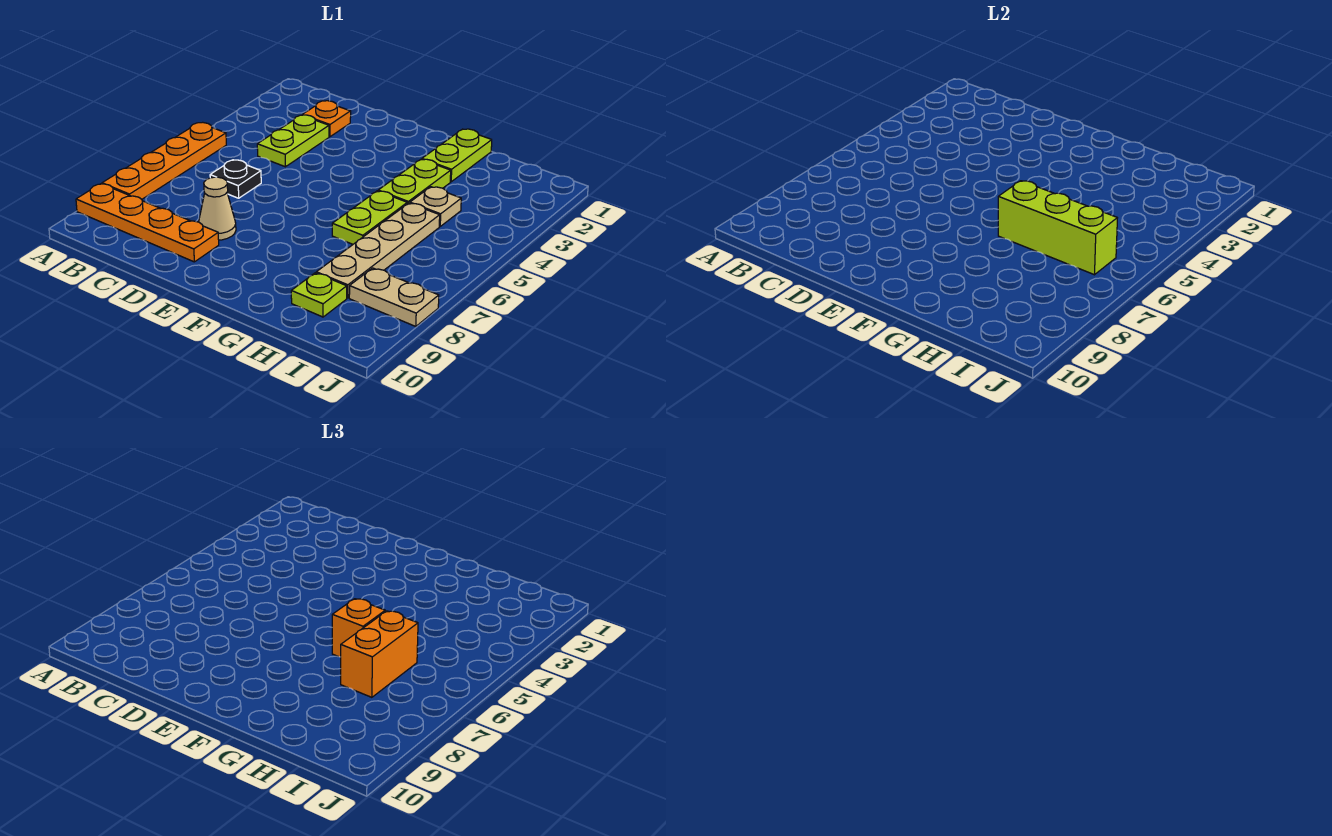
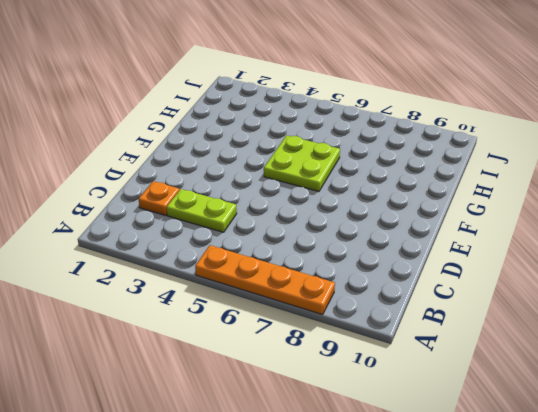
lime plate F5:G6 level 1 -> lime plate G5:G6 level 1
none -> orange plate A9:D9 level 1
none -> black plate C6 level 1
none -> tan cone D8 level 1

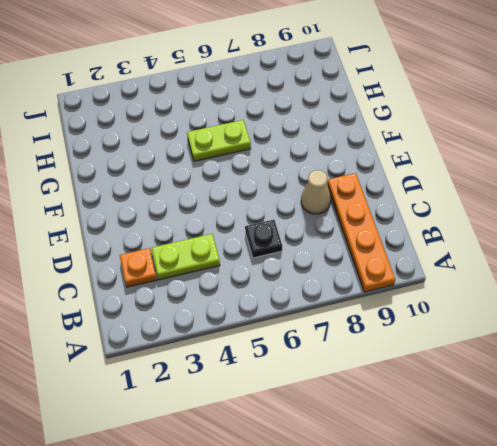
none -> orange plate A5:A8 level 1
none -> lime plate G1:G2 level 1
none -> lime plate G3:G4 level 1

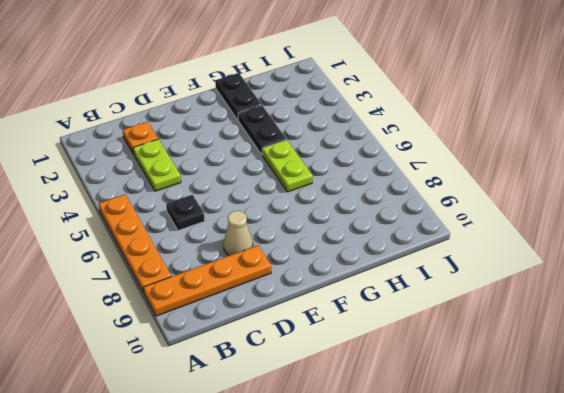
black plate G1:G2 level 1 -> lime plate G1:G2 level 1
black plate G3:G4 level 1 -> lime plate G3:G4 level 1
none -> tan plate H4 level 1
none -> tan plate H5:H8 level 1
none -> lime plate H9 level 1

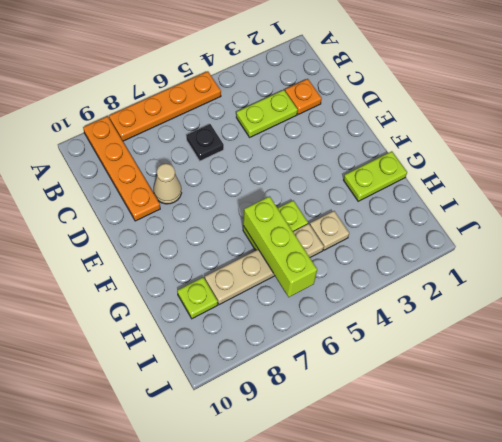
none -> lime plate G3:G4 level 1
none -> tan plate I8:J8 level 1
none -> orange brick G6 level 3

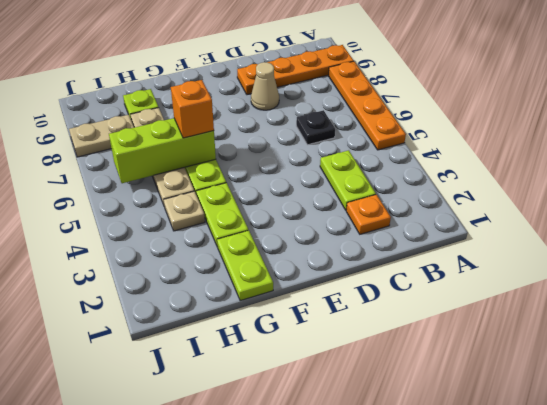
none -> orange brick H6:H7 level 3

